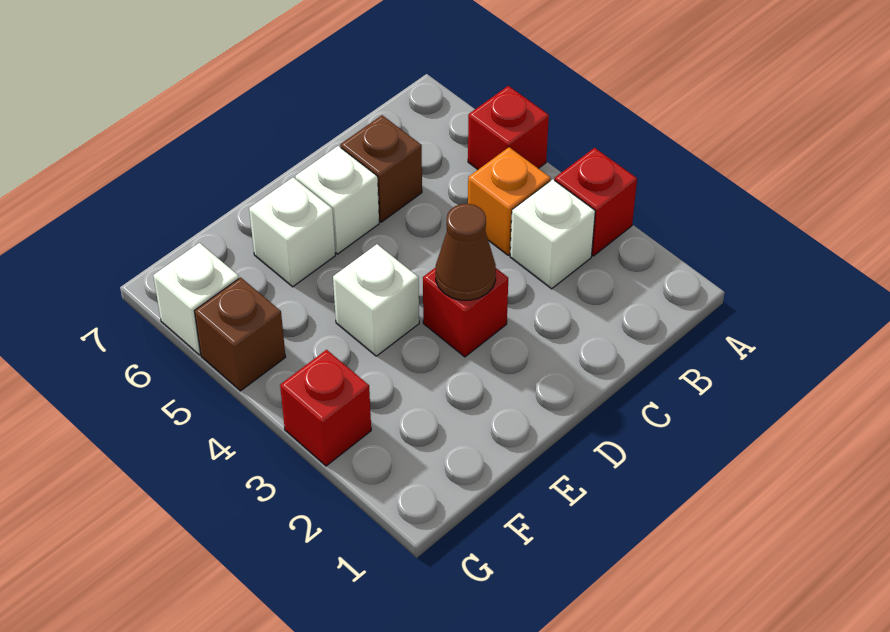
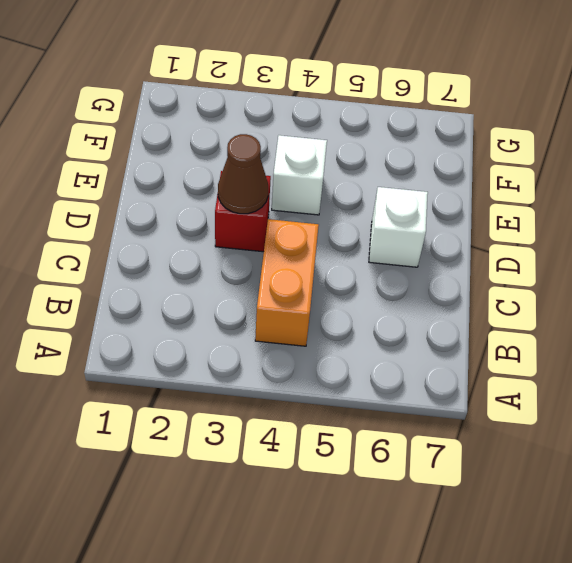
orange brick B4:C4 level 1 -> orange brick B4 level 1
none -> red brick A3 level 1
none -> red brick A5 level 1
none -> white brick B3 level 1

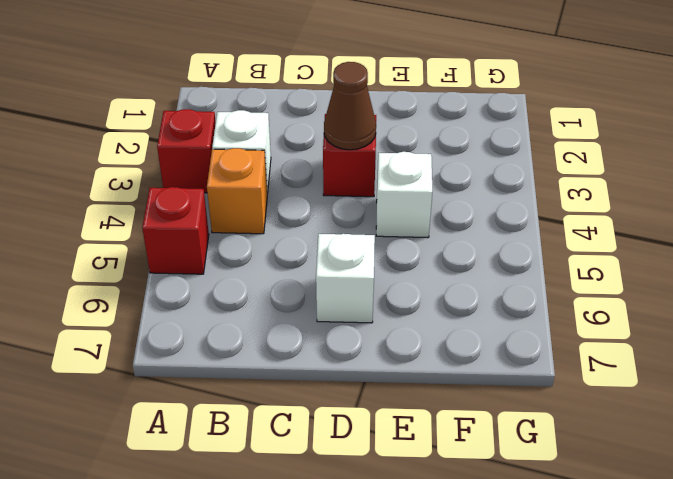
none -> brown brick C6 level 1
none -> white brick E6 level 1
none -> red brick G3 level 1

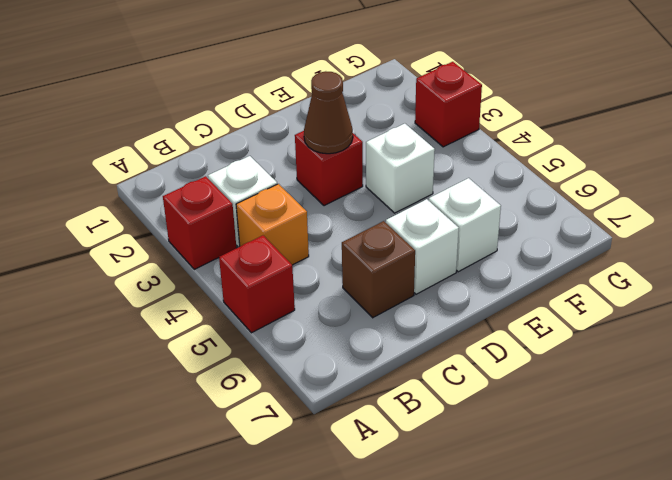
none -> brown brick G5 level 1
none -> white brick G6 level 1

